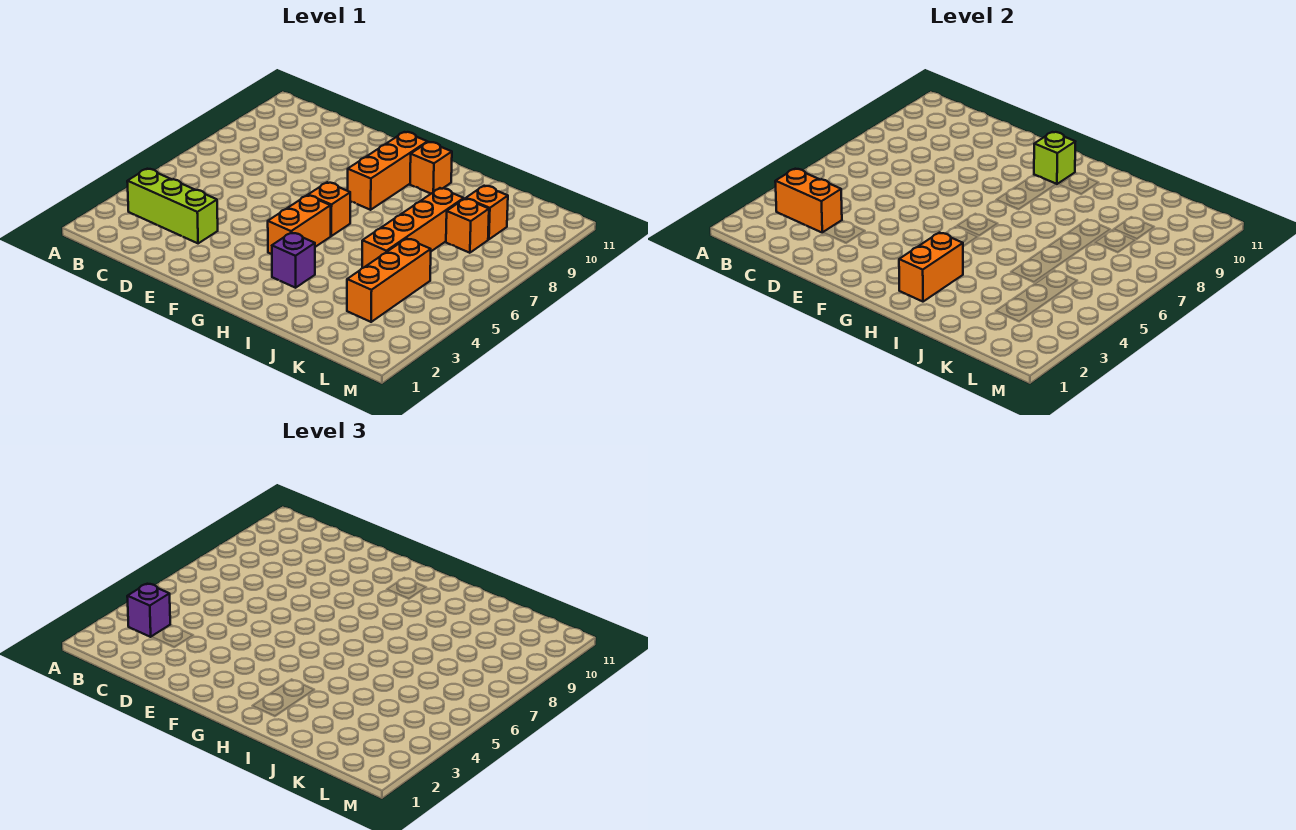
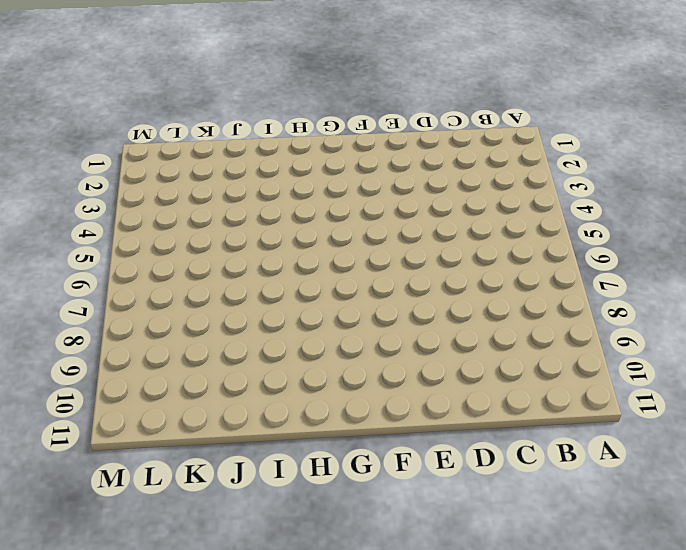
none -> lime brick B3:D3 level 1
none -> orange brick G4:G5 level 1
none -> orange brick G6 level 1

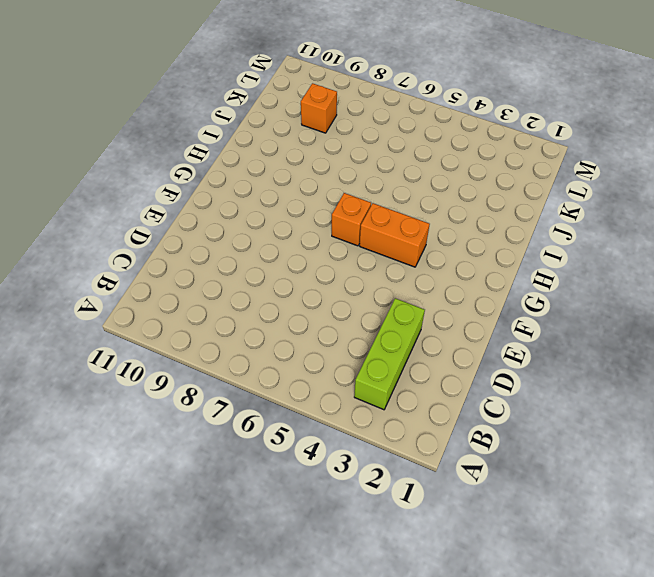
none -> orange brick G8:G10 level 1
none -> purple brick H3 level 1
none -> orange brick H10 level 1

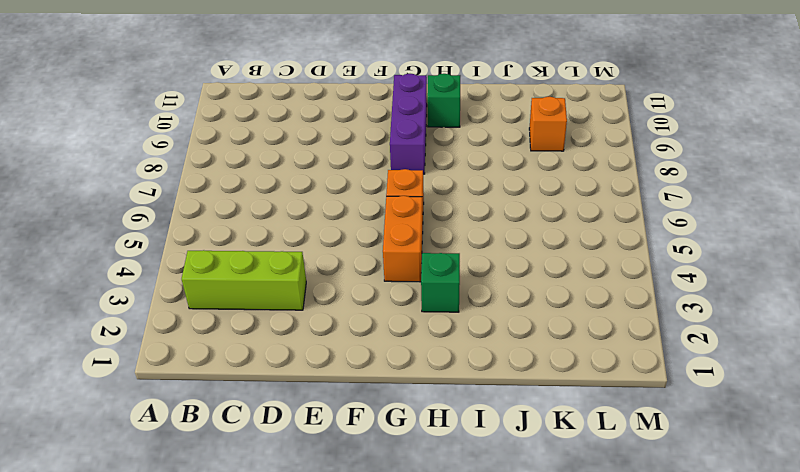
purple brick G8:G10 level 1 -> orange brick G8:G10 level 1
green brick H3 level 1 -> purple brick H3 level 1
green brick H10 level 1 -> orange brick H10 level 1
none -> orange brick J5:J8 level 1
none -> orange brick K3:K5 level 1
none -> orange brick K8 level 1

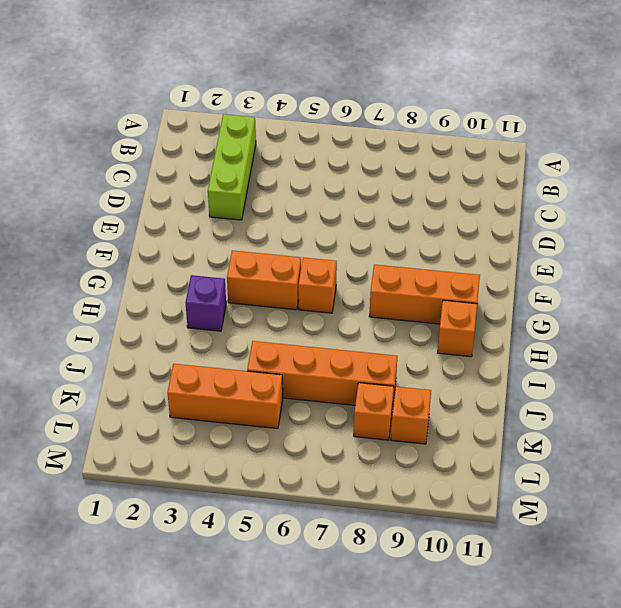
none -> orange brick B3:C3 level 2
none -> lime brick G10 level 2
none -> orange brick H2:H3 level 2

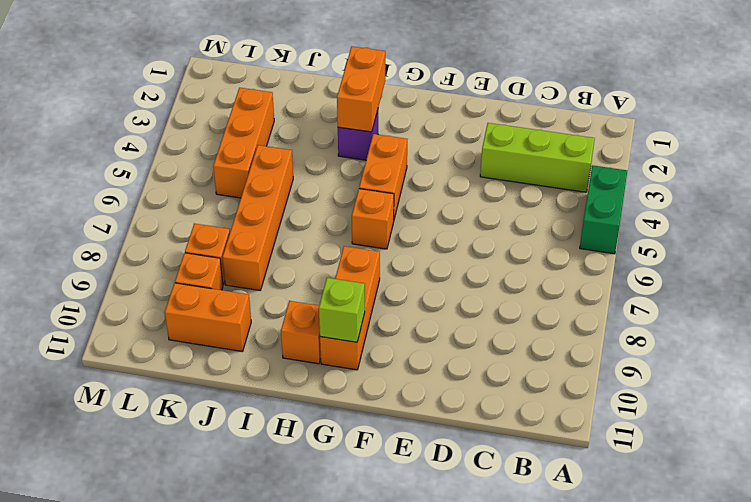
green brick A4:A5 level 1 -> none
orange brick J10:K10 level 1 -> orange brick B3:C3 level 2
none -> purple brick B3 level 3

